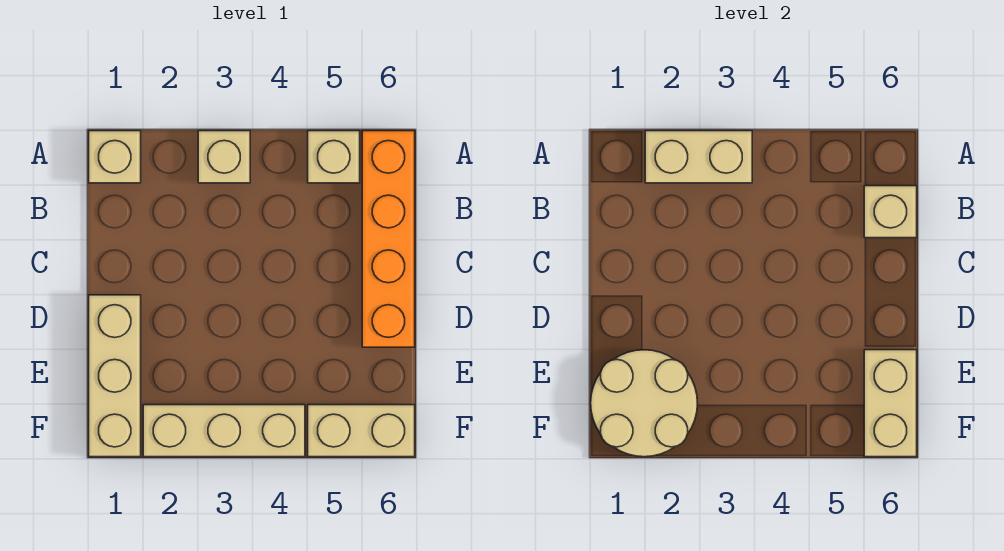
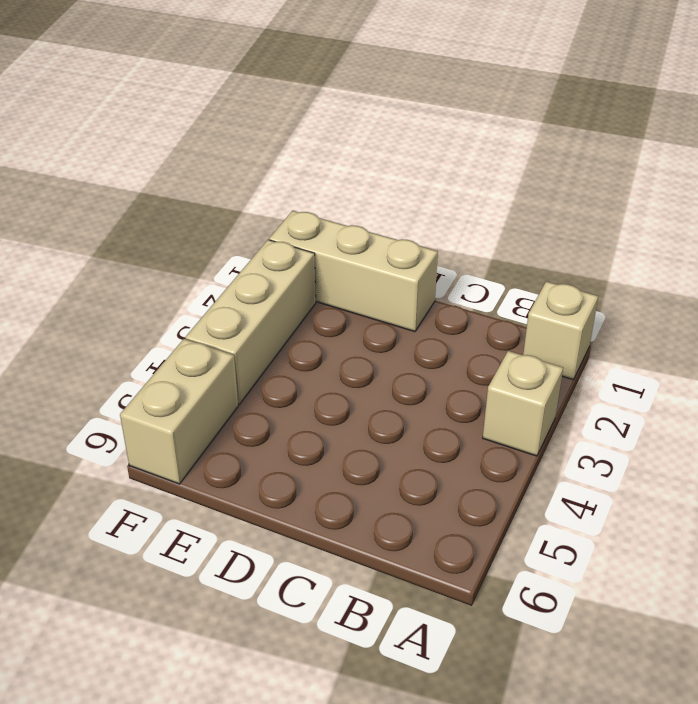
none -> tan brick A5 level 1
none -> orange brick A6:D6 level 1

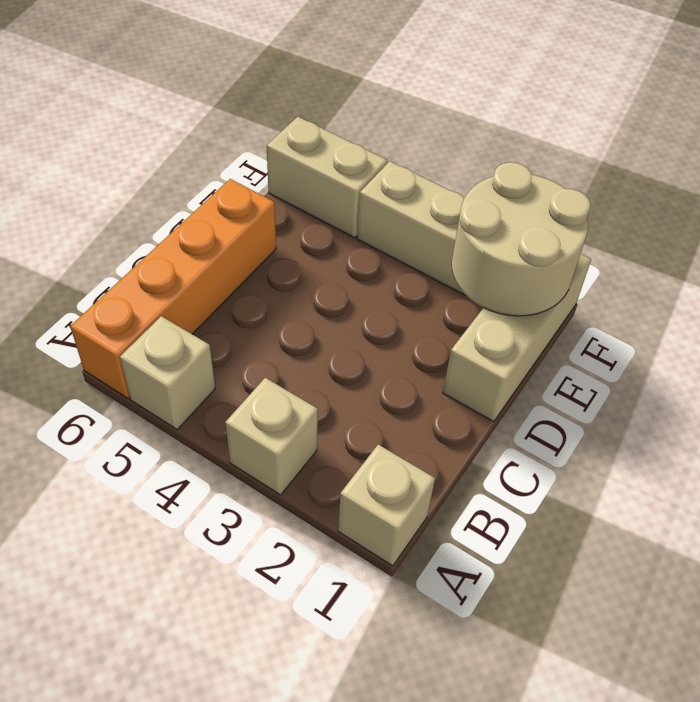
none -> tan brick A2:A3 level 2
none -> tan brick B6 level 2

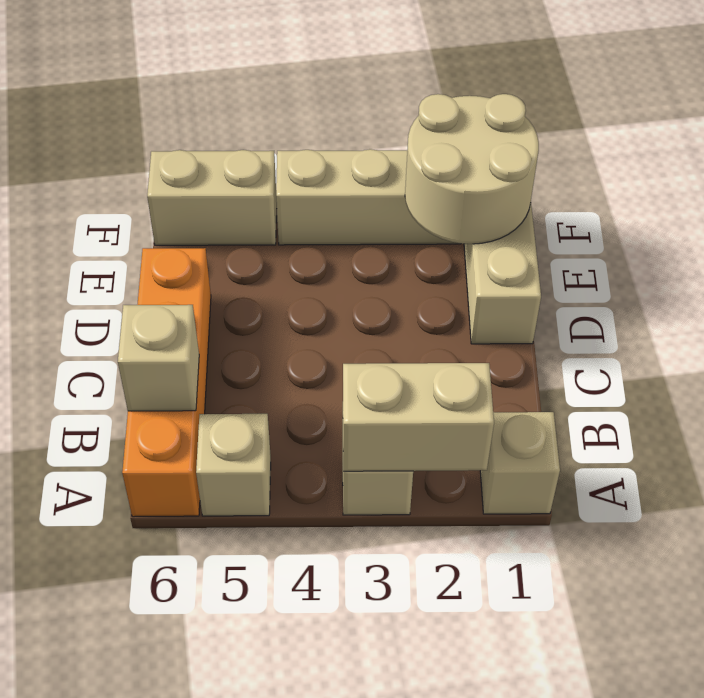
none -> tan brick E6:F6 level 2

